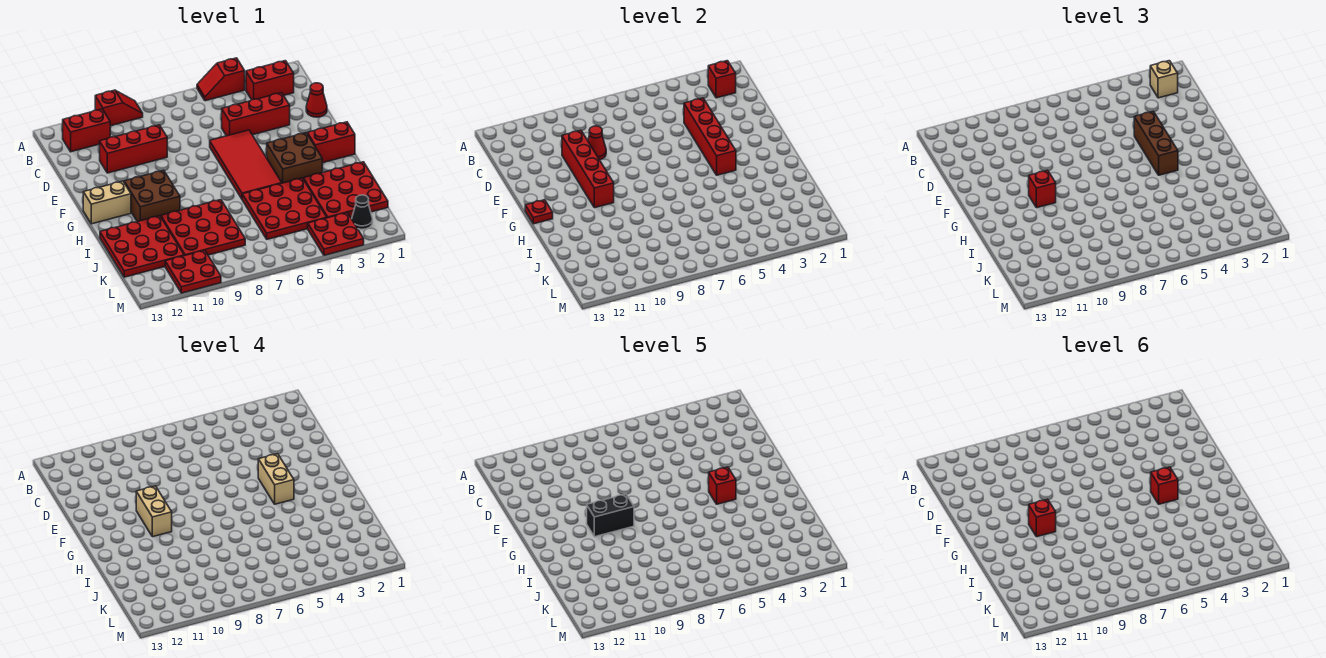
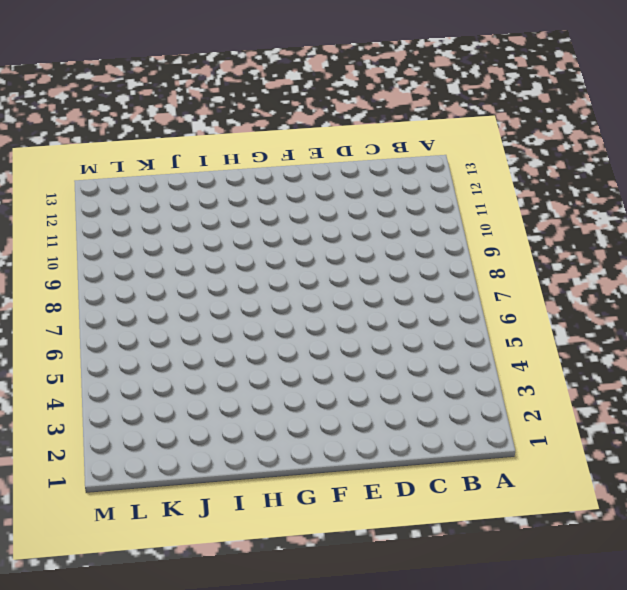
none -> red slope A4:A5 level 1 top 4
none -> red slope A9:A10 level 1 top 10
none -> red brick B2:B3 level 1
none -> red brick B11:B12 level 1

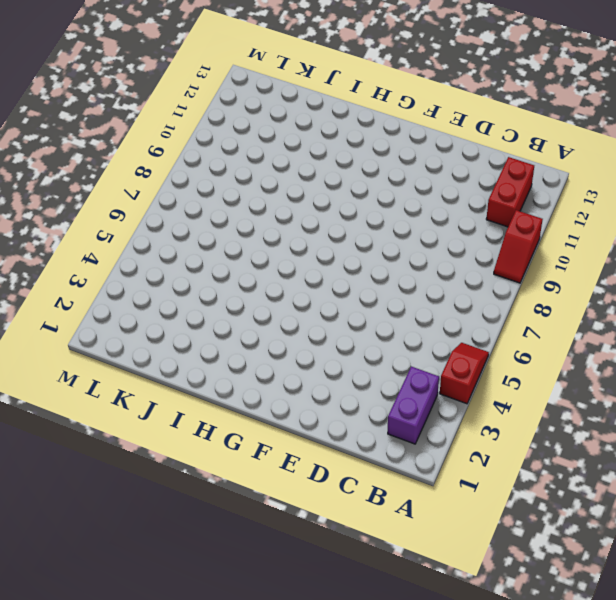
purple brick B2:B3 level 1 -> red brick B2:B3 level 1
none -> red cone D1 level 1
none -> red brick D3:D5 level 1
none -> red brick D9:D11 level 1
none -> red tile E5:H6 level 1

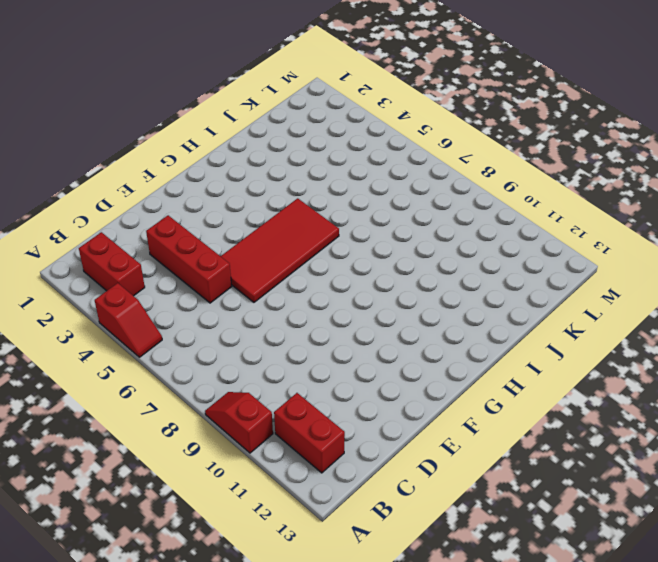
none -> red cone D1 level 1
none -> red brick D9:D11 level 1
none -> red brick G1:G2 level 1
none -> brown brick G3:H4 level 1

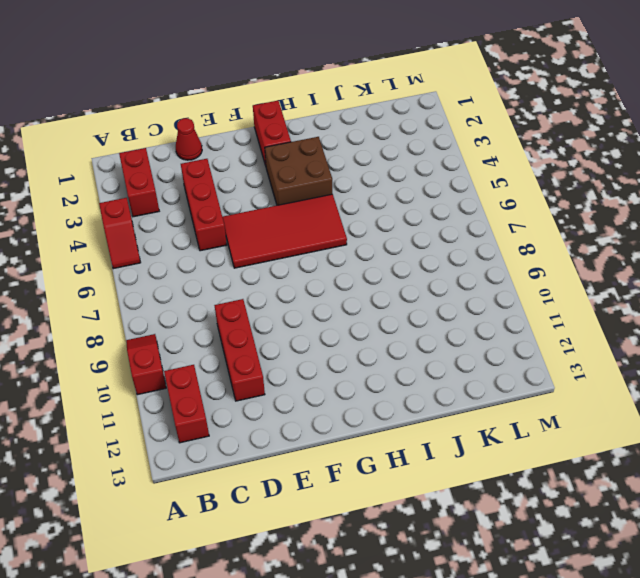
none -> brown brick G10:H11 level 1
none -> tan brick G12:G13 level 1
none -> red plate I1:K3 level 1
none -> red plate I4:K6 level 1

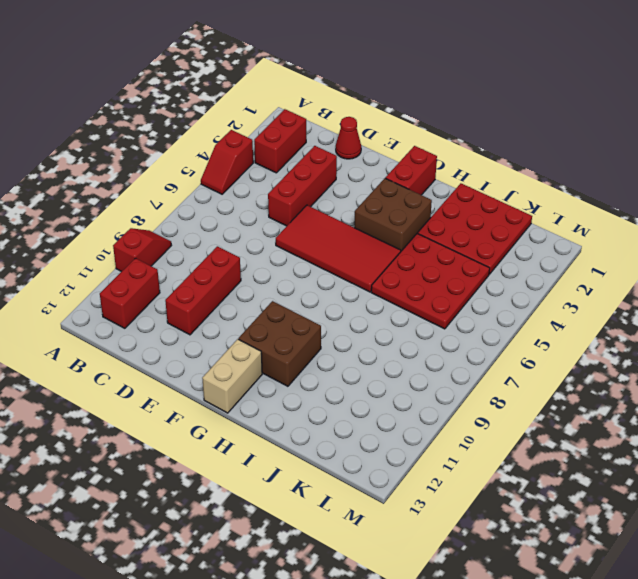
none -> red plate I8:K10 level 1
none -> red plate I11:K13 level 1
none -> black cone L2 level 1
none -> red plate L3:M4 level 1

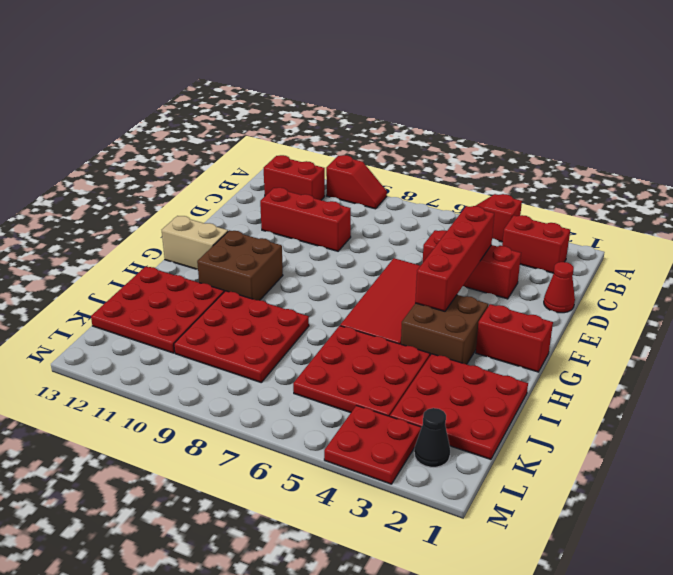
none -> red plate L10:M11 level 1
none -> red brick B2 level 2
none -> red cone D9 level 2
none -> red brick D10:G10 level 2

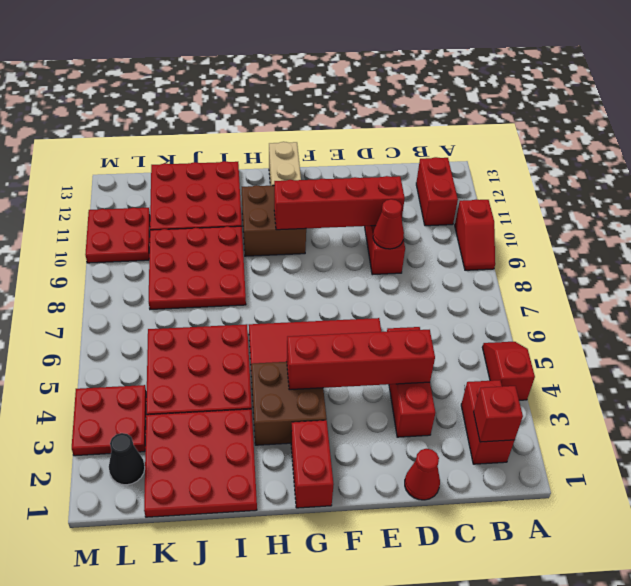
none -> red plate G13 level 2
none -> tan brick B2 level 3
none -> brown brick E4:G4 level 3
none -> red brick G10 level 3

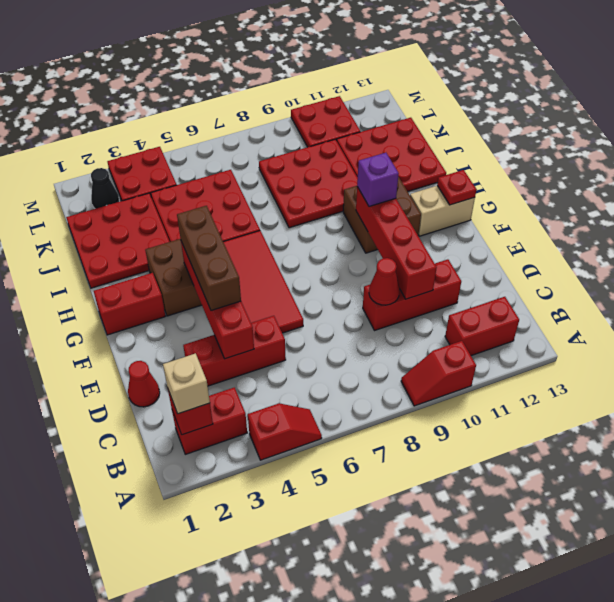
purple brick G10 level 3 -> red brick G10 level 3
none -> tan brick F4:G4 level 4
none -> tan brick F10:G10 level 4
none -> red brick G4 level 5
none -> black brick G9:G10 level 5

